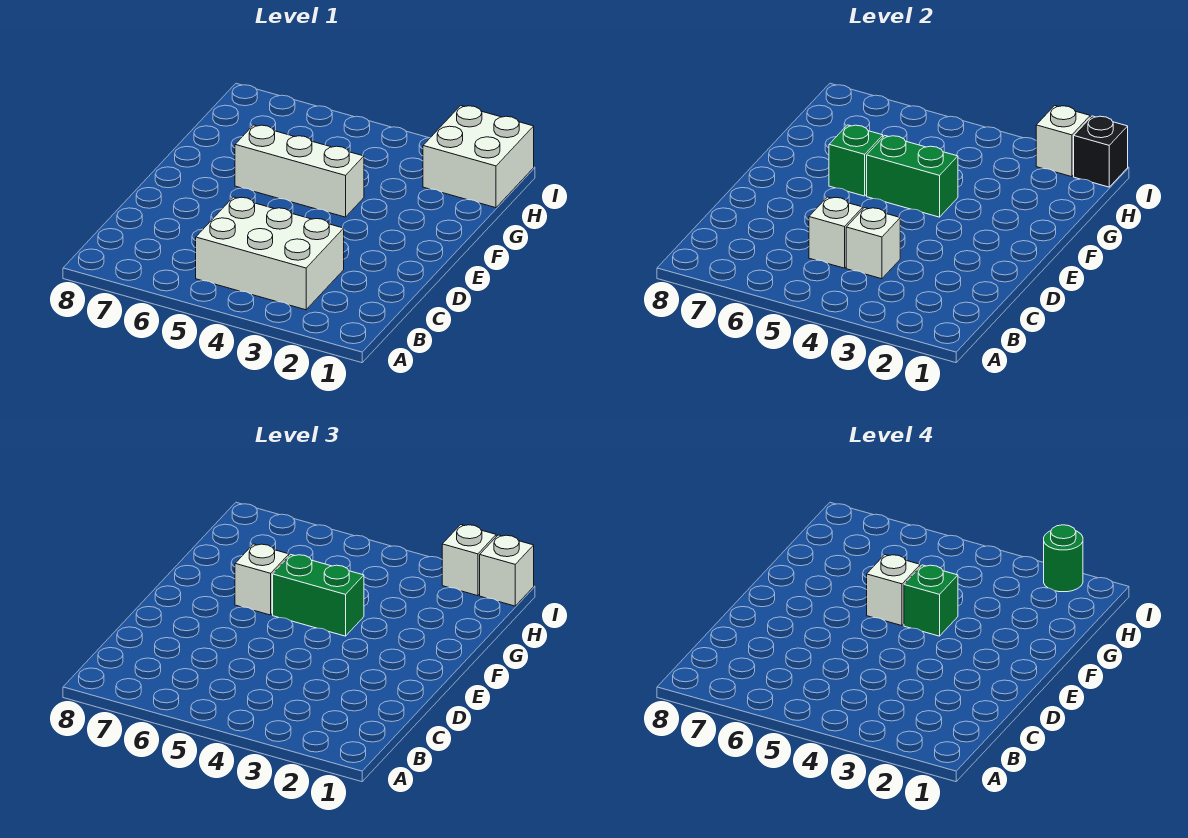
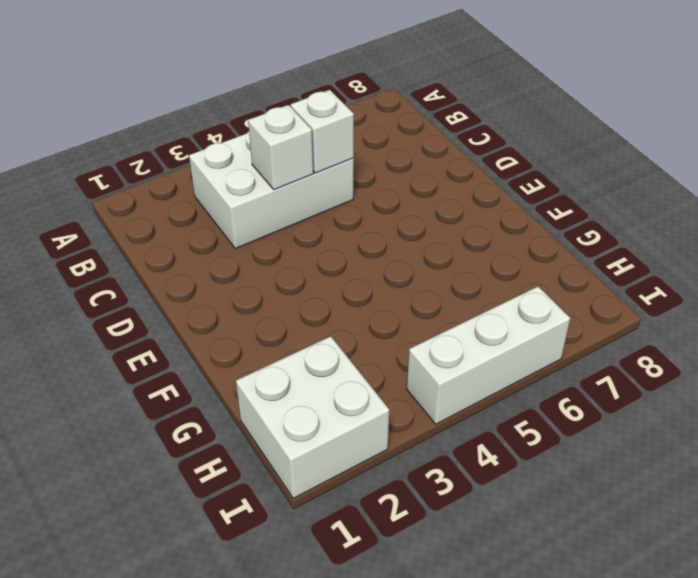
white brick I4:I6 level 1 -> white brick F4:F6 level 1
none -> green brick F4:F5 level 2
none -> green brick F6 level 2
none -> black brick I1 level 2

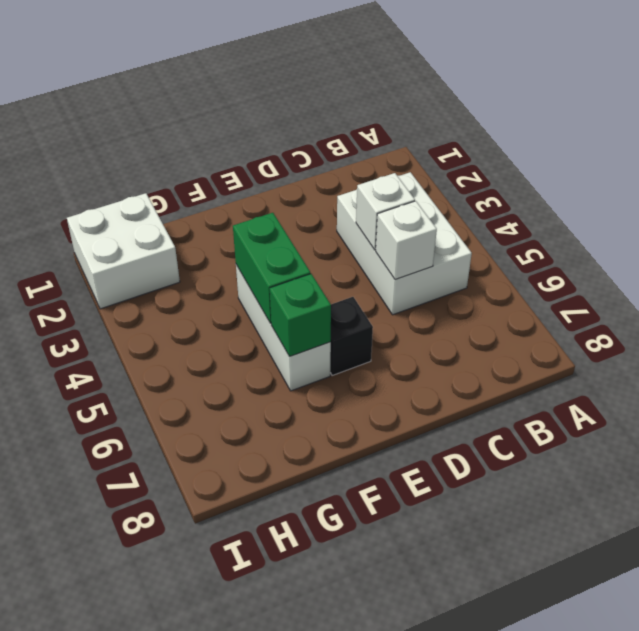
black brick E6 level 1 -> black brick I1 level 2
none -> white brick I2 level 2
none -> green brick F4:F5 level 3
none -> white brick F6 level 3

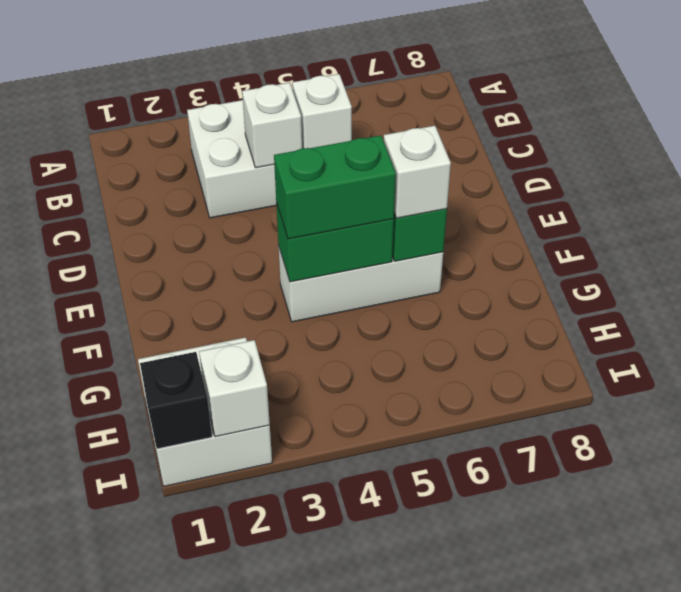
none -> white brick I1 level 3
none -> white brick I2 level 3
none -> green brick F4 level 4

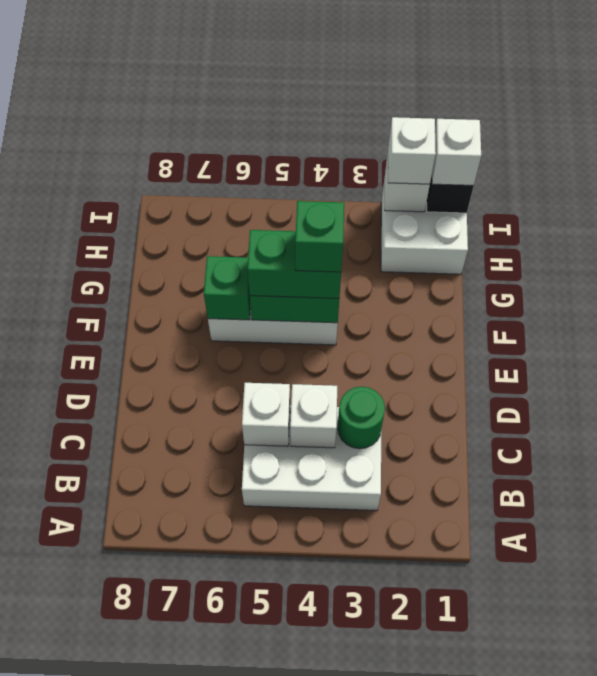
green round brick C3 level 2 -> green round brick I2 level 4
none -> white brick F6 level 3
none -> white brick F5 level 4

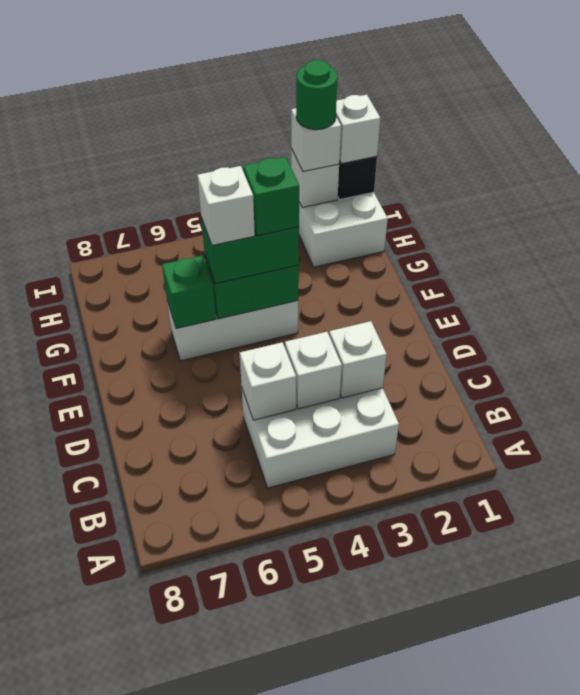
white brick C3 level 2 -> white brick F6 level 3

